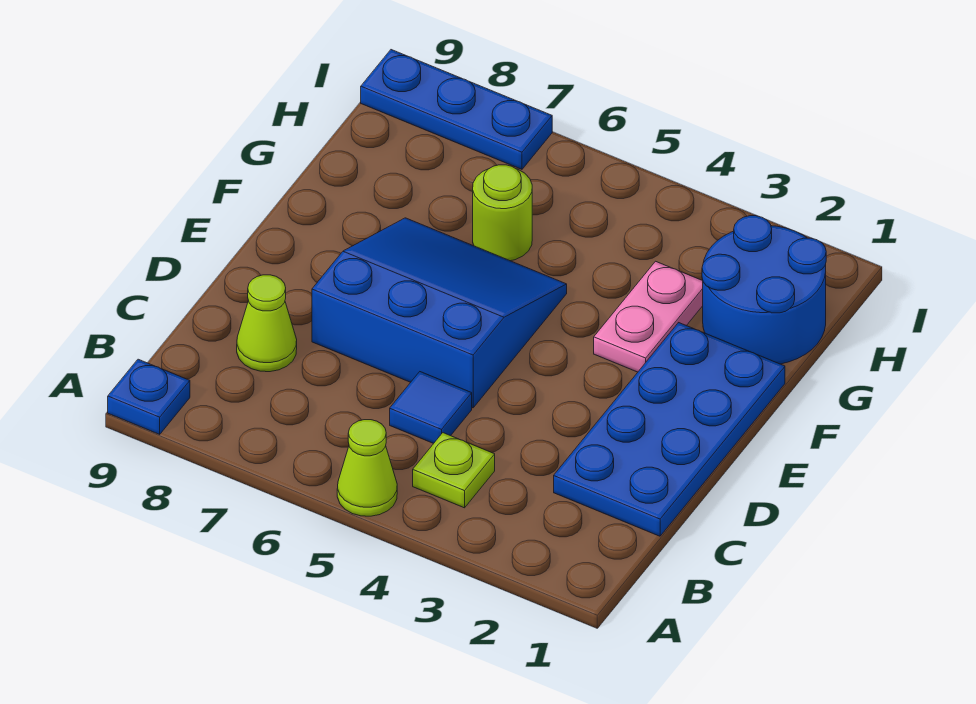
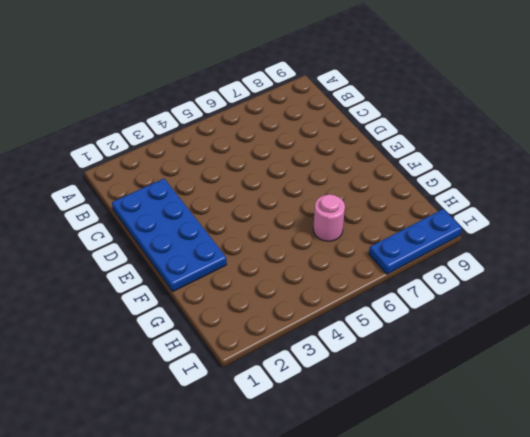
pink round brick G6 level 1 -> lime round brick G6 level 1
none -> lime cone A5 level 1
none -> blue plate A9 level 1

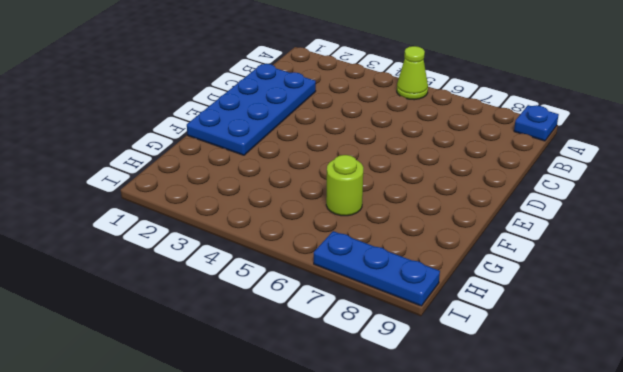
none -> lime plate B4 level 1
none -> blue tile C5 level 1

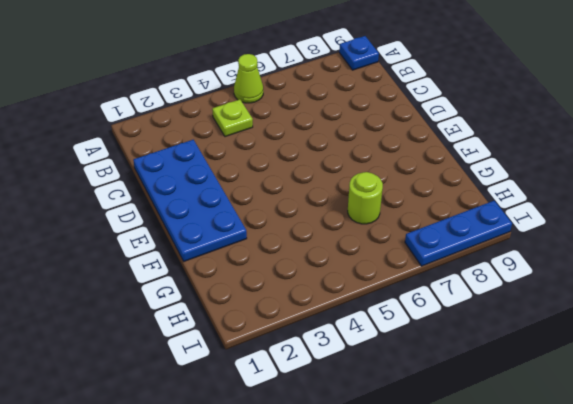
none -> blue tile C5 level 1
none -> lime cone C8 level 1

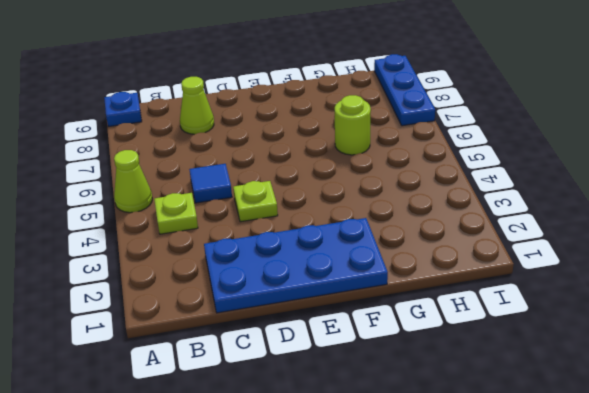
lime plate D4 level 1 -> none
none -> blue slope D5:F7 level 1 top D
none -> pink plate F3:G3 level 1

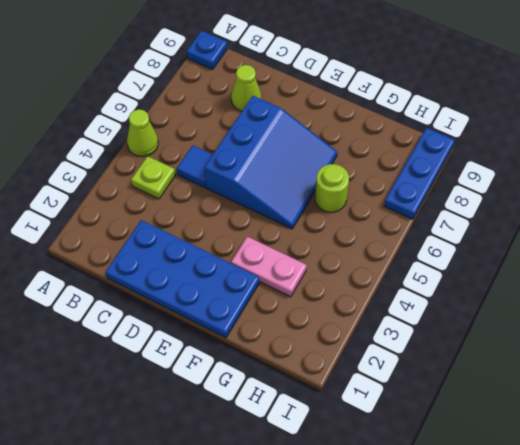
none -> blue round brick G1:H2 level 1

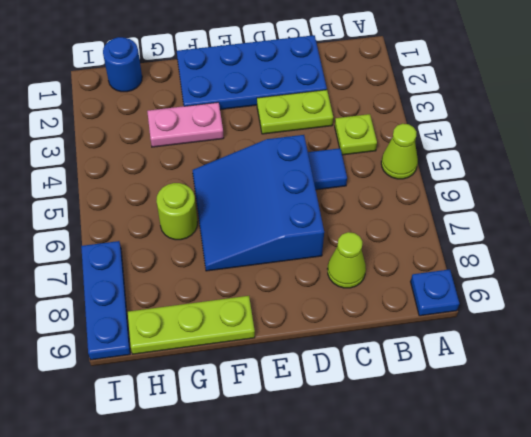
lime plate C3:D3 level 1 -> none
lime plate F9:H9 level 1 -> none
blue round brick H1 level 1 -> blue round brick G1:H2 level 1

